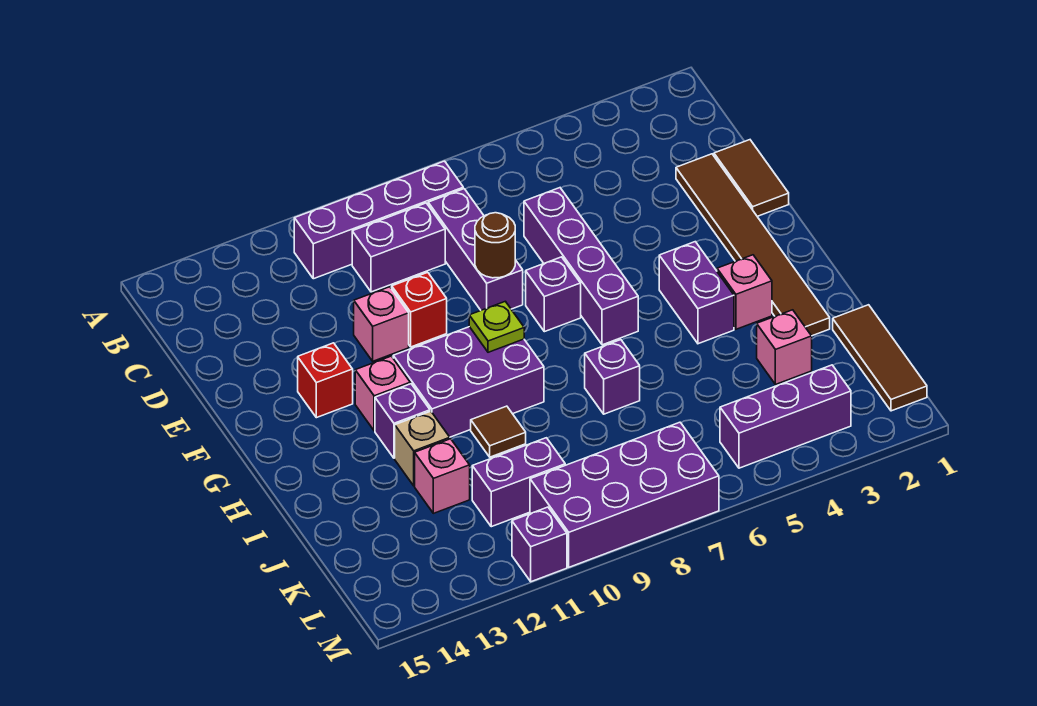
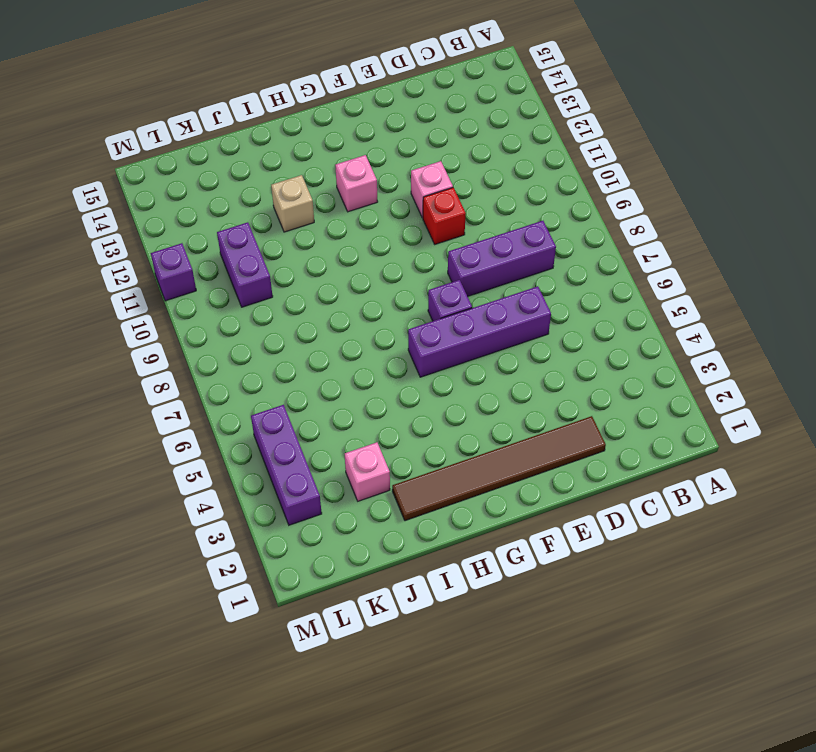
none -> purple brick B8:B11 level 1
none -> purple brick C9:C10 level 1
none -> brown tile D1:E1 level 1

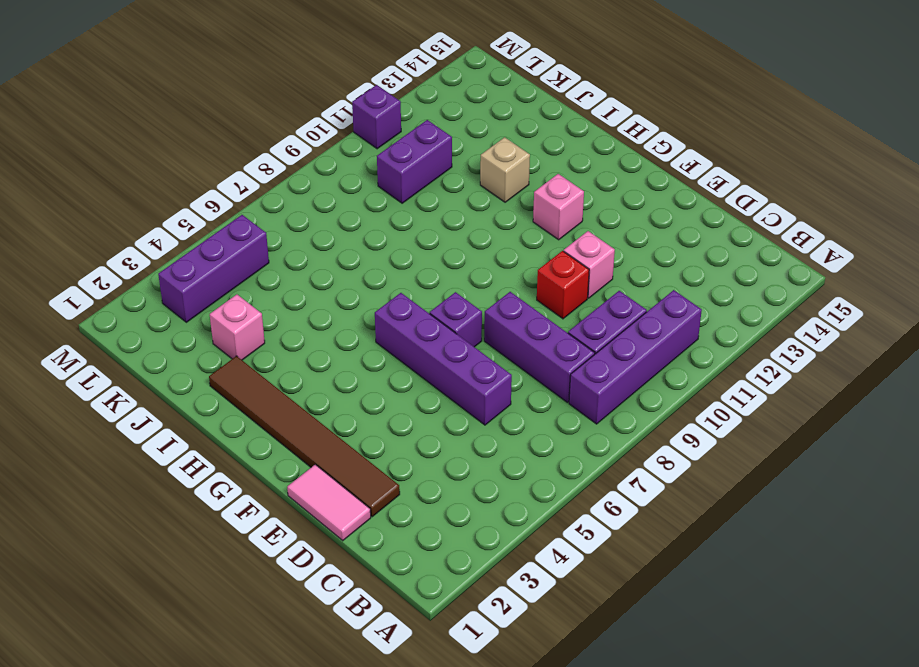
pink tile D1:E1 level 1 -> brown tile D1:E1 level 1
none -> red brick F13 level 1
none -> purple brick G4:H4 level 1
none -> purple brick G9:H11 level 1

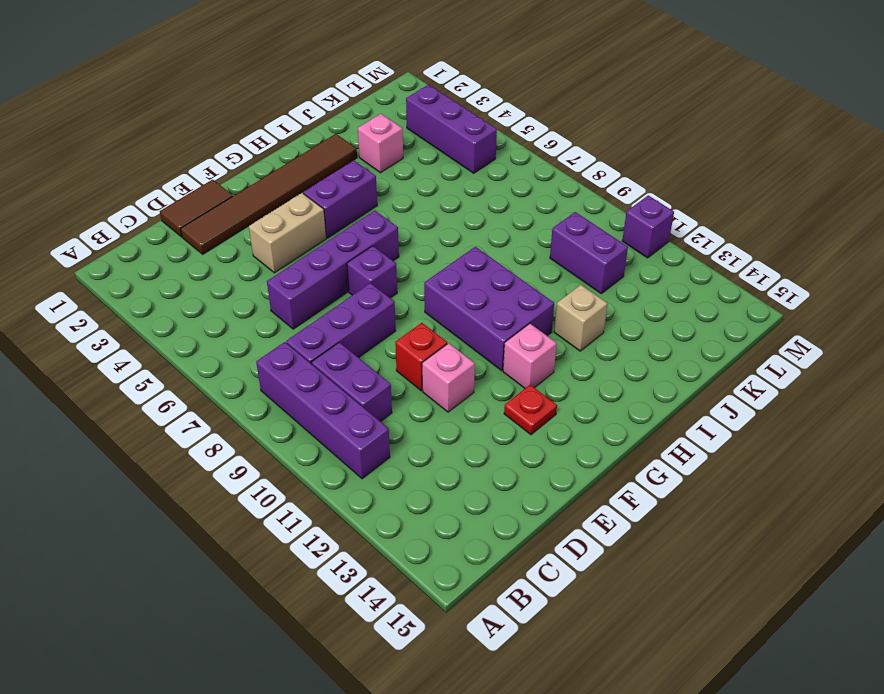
tan brick E4:F4 level 1 -> none
red plate F13 level 1 -> red brick F13 level 1
none -> pink brick H3 level 1
none -> purple brick H12 level 1
none -> purple brick I7 level 1

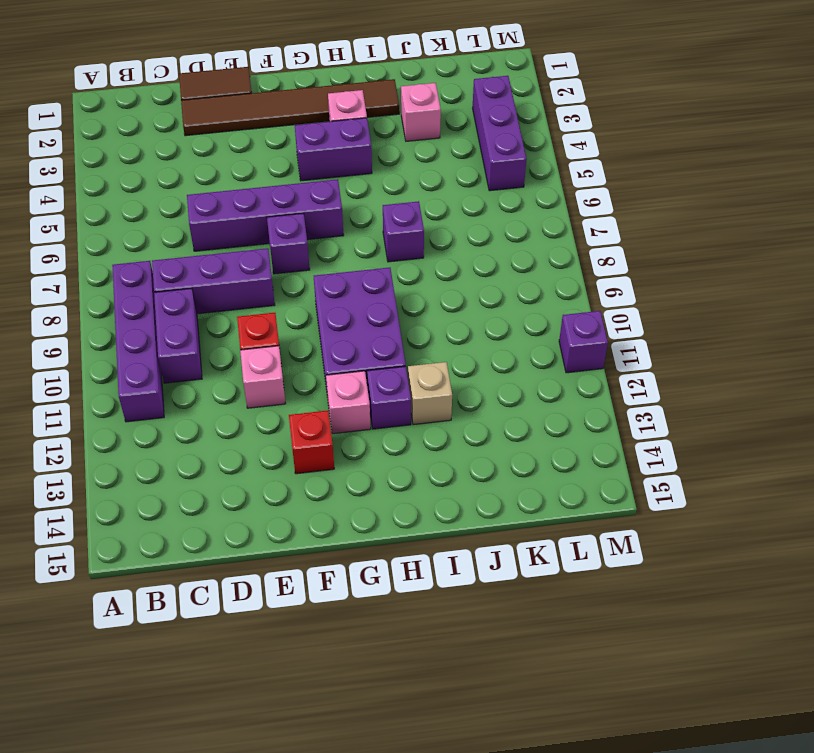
none -> brown tile I10 level 1
none -> brown tile J1:L1 level 1
none -> pink brick J12 level 1

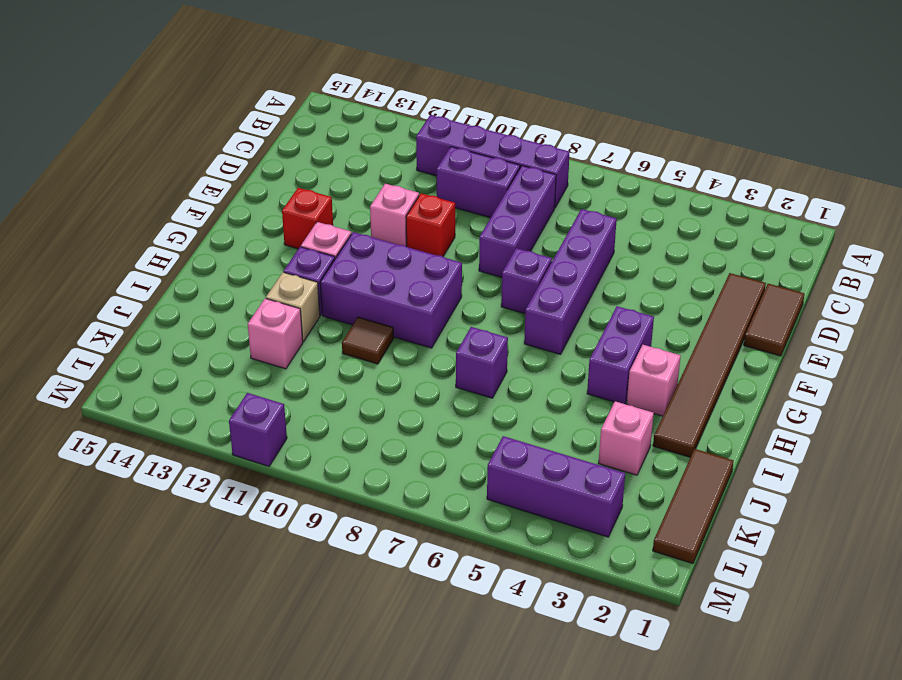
none -> purple brick K10:K11 level 1
none -> purple brick L7:M10 level 1
none -> brown round brick E8 level 2

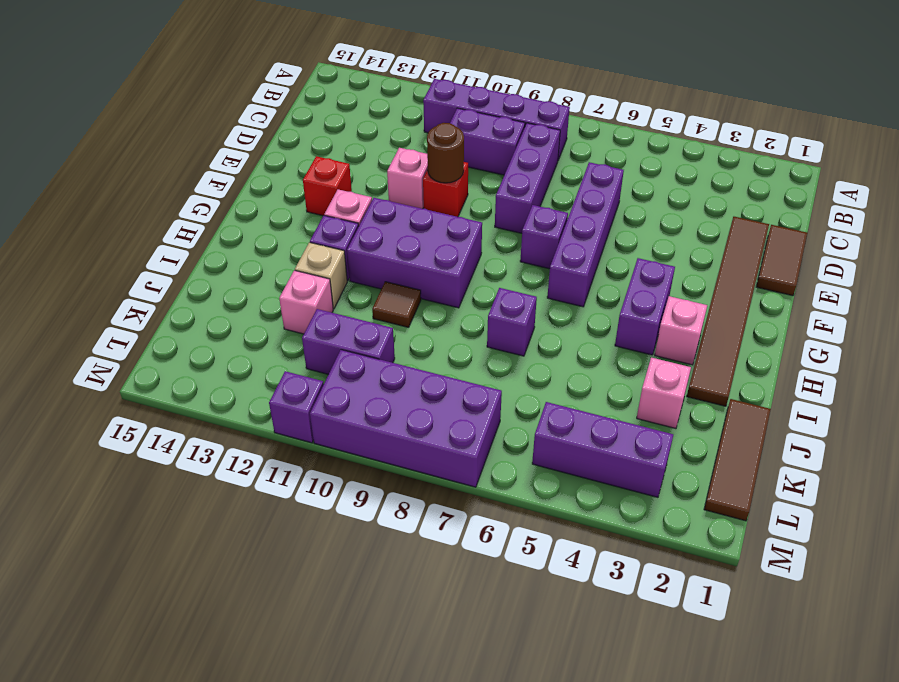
brown round brick E10 level 2 -> brown round brick E8 level 2
none -> lime plate G9 level 2

